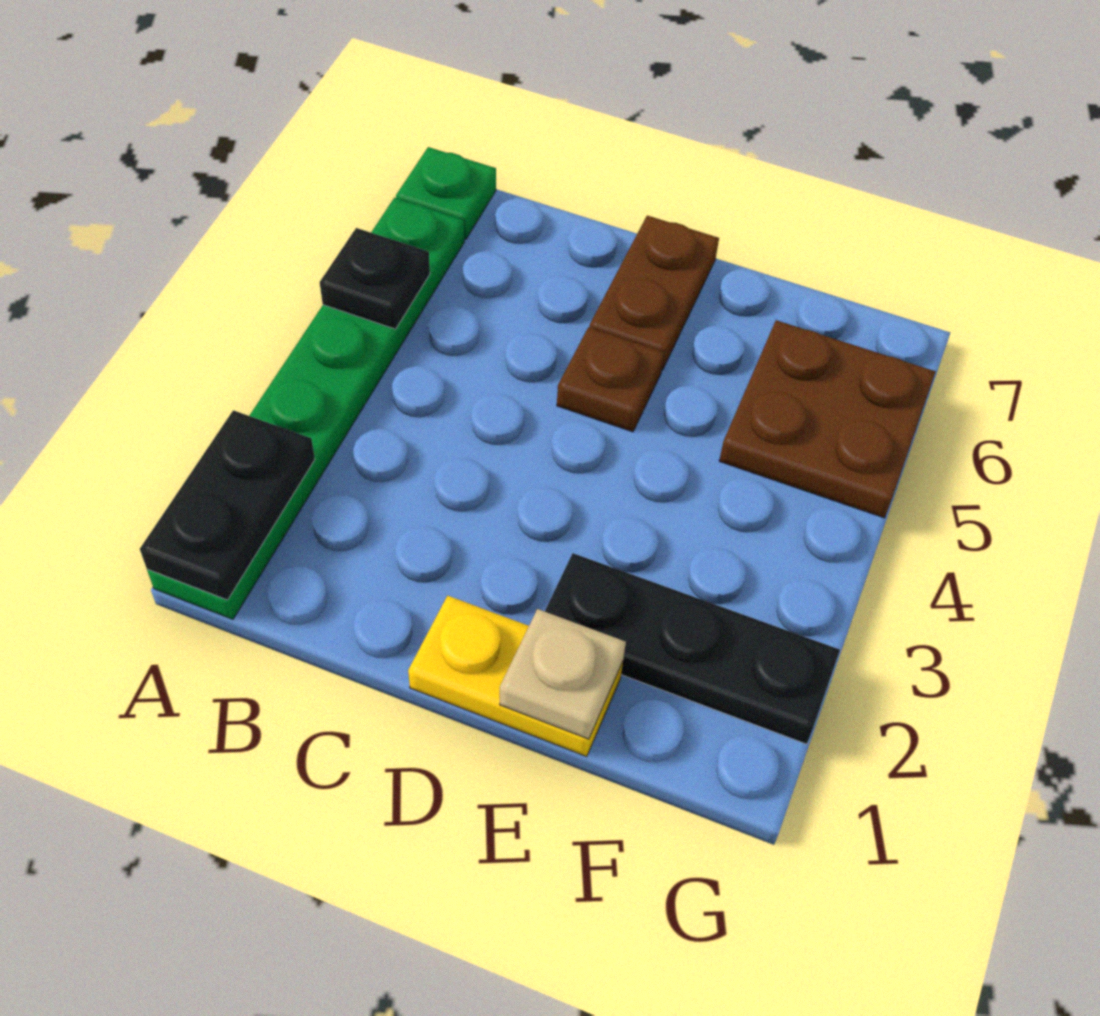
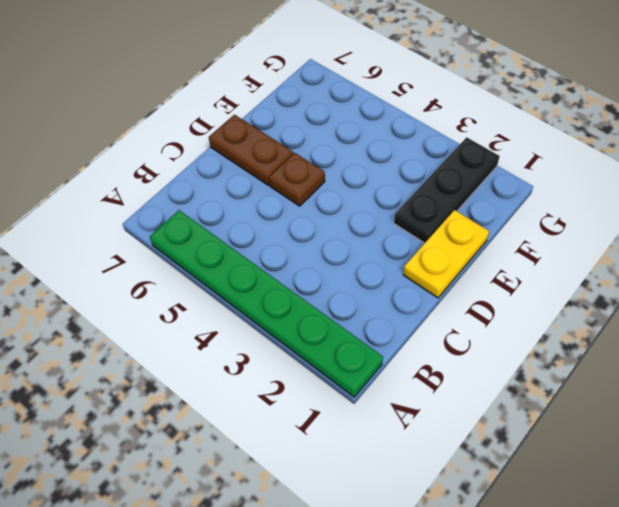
none -> green plate A7 level 1
none -> brown plate F5:G6 level 1

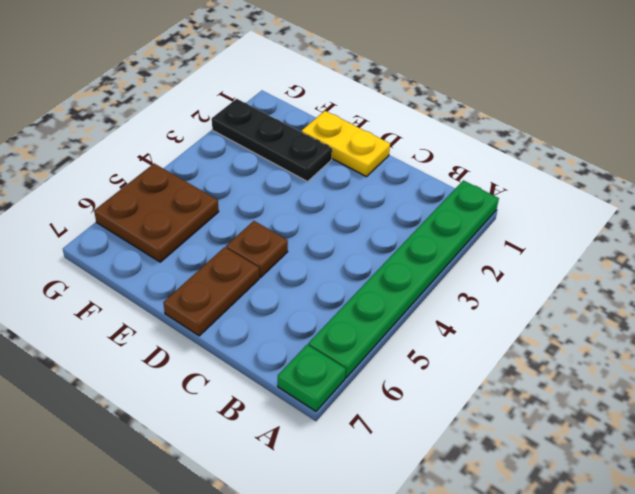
none -> black plate A1:A2 level 2
none -> black plate A5 level 2

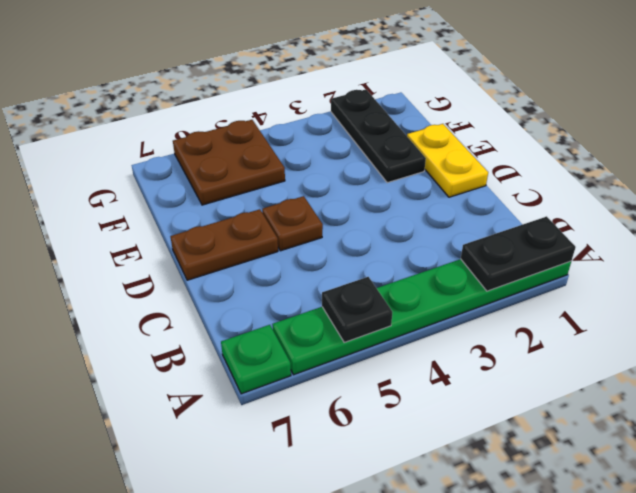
none -> tan plate E1 level 2

